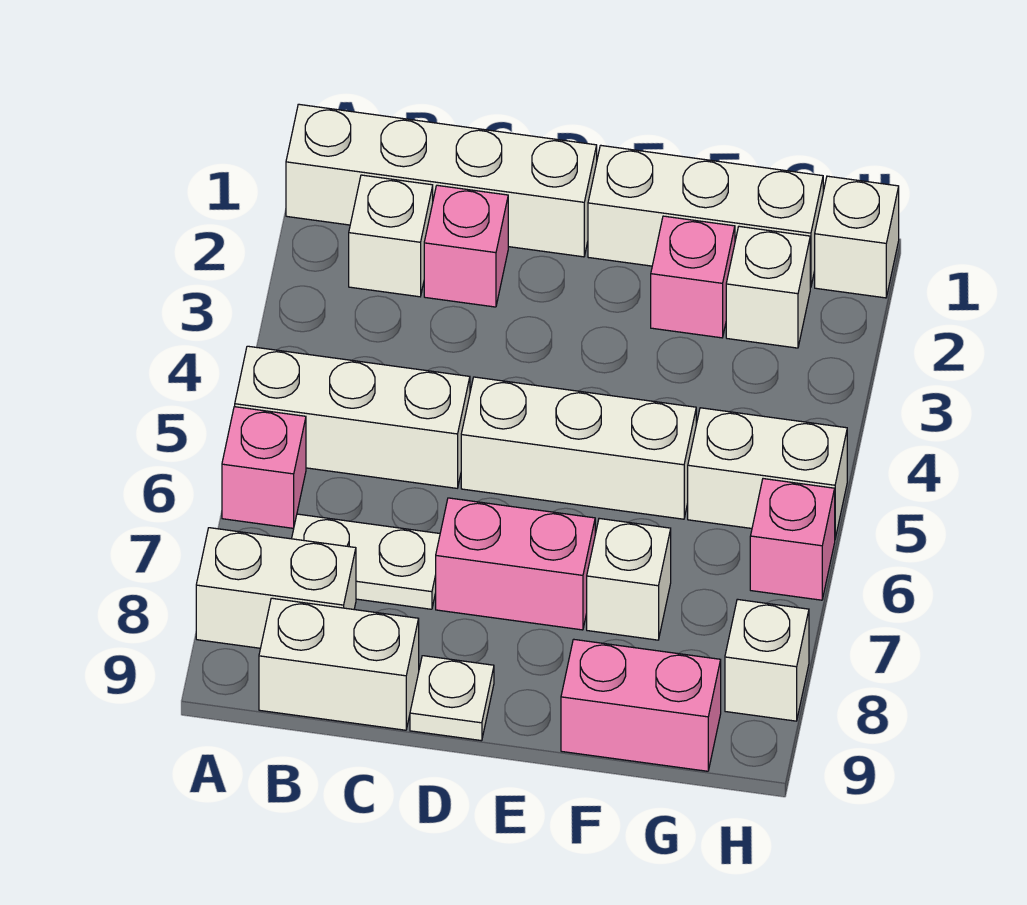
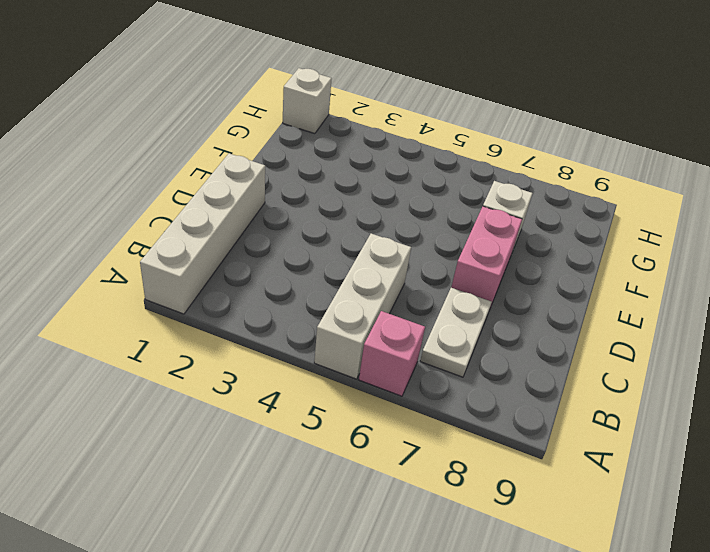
none -> white brick A8:B8 level 1
none -> white brick B2 level 1
none -> white brick B9:C9 level 1

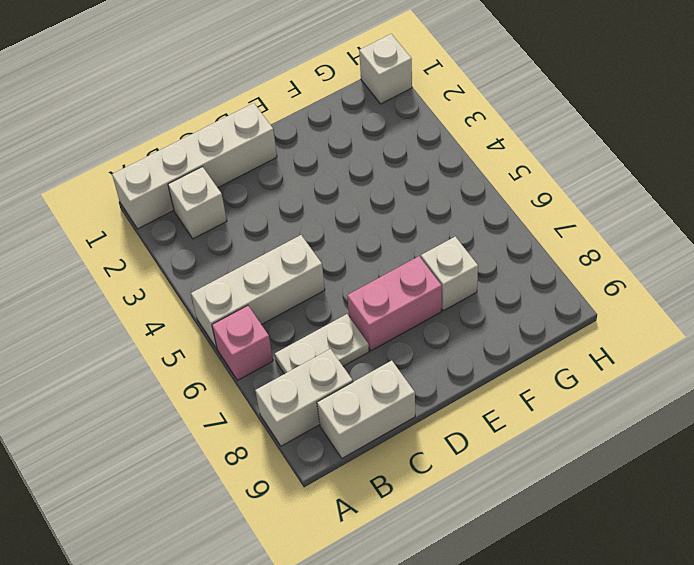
none -> pink brick C2 level 1
none -> white brick D5:F5 level 1
none -> white plate D9 level 1

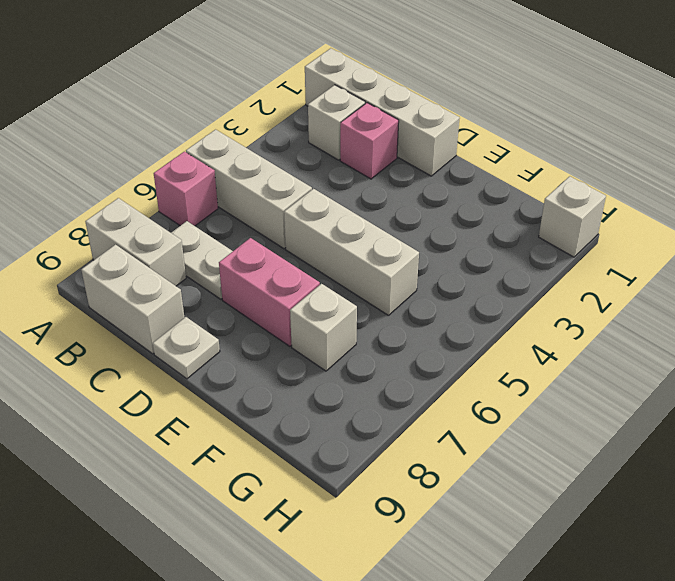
none -> white brick E1:G1 level 1
none -> pink brick F2 level 1
none -> pink brick F9:G9 level 1

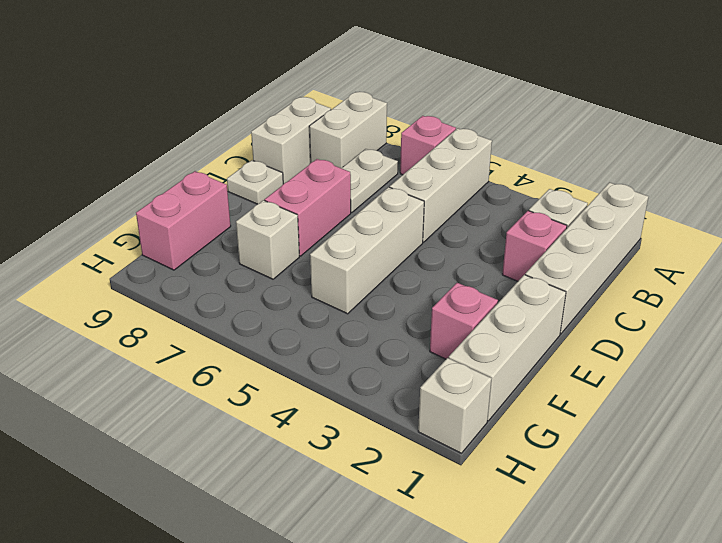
none -> white brick G2 level 1
none -> white brick G5:H5 level 1
none -> pink brick H6 level 1

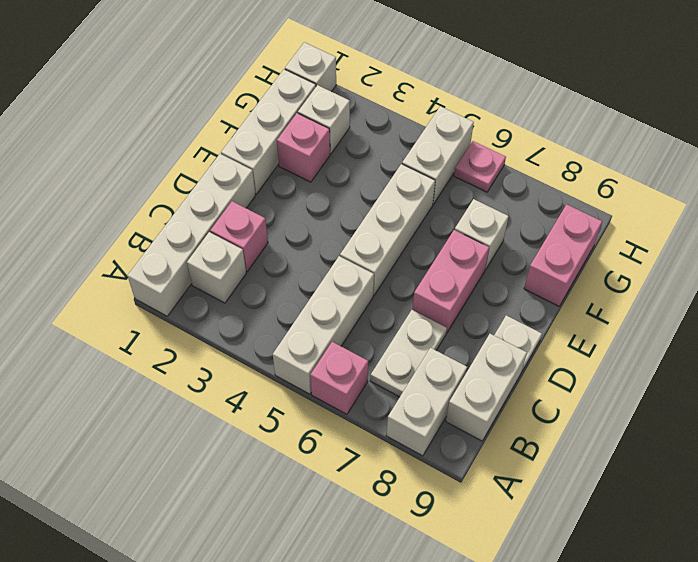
pink plate H6 level 1 -> pink brick H6 level 1
none -> white brick H8 level 1

